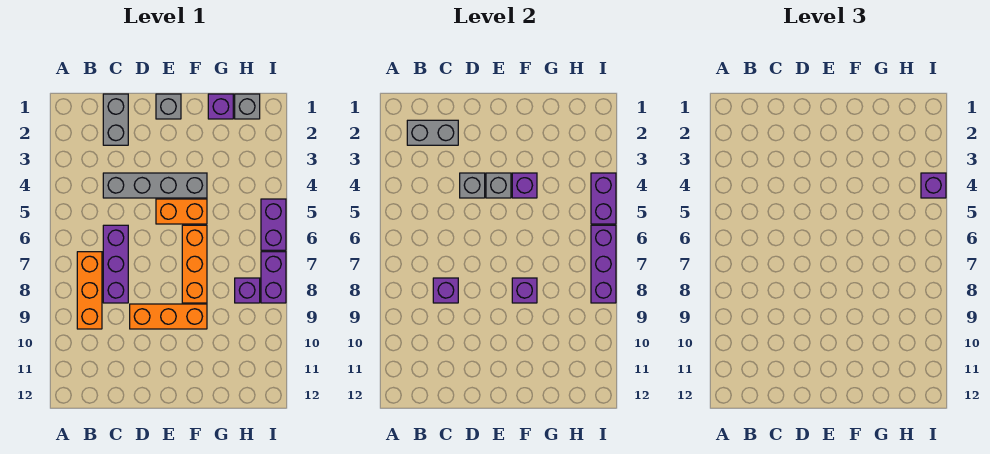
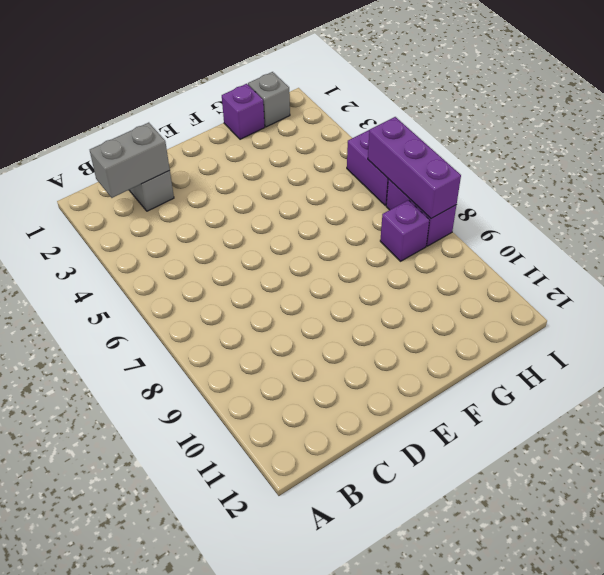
none -> orange brick B7:B9 level 1
none -> grey brick C4:F4 level 1
none -> purple brick C6:C8 level 1

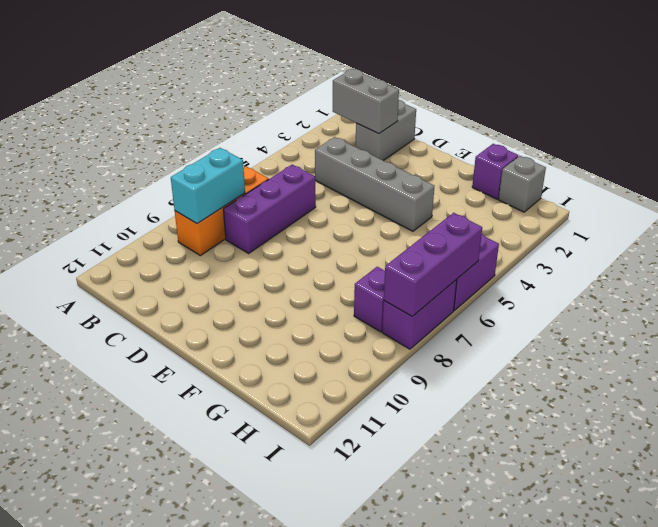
cyan brick B8:B9 level 2 -> none
none -> orange brick D9:F9 level 1
none -> grey brick E1 level 1
none -> orange brick E5:F5 level 1

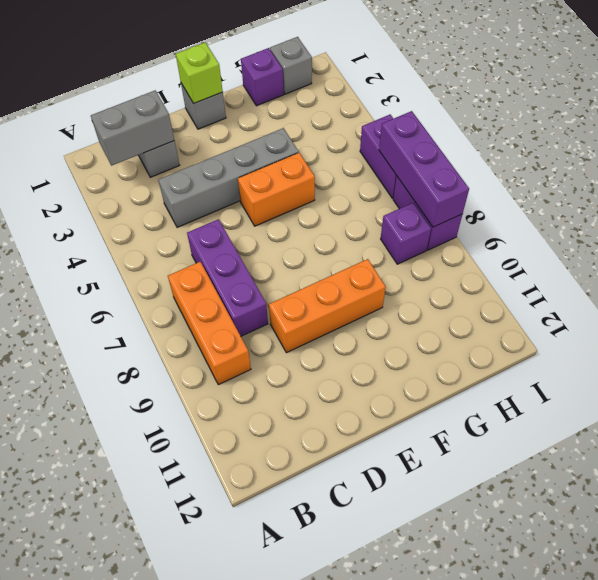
lime brick E1 level 2 -> none
none -> orange brick F6:F8 level 1
none -> purple brick C8 level 2
none -> grey brick D4 level 2

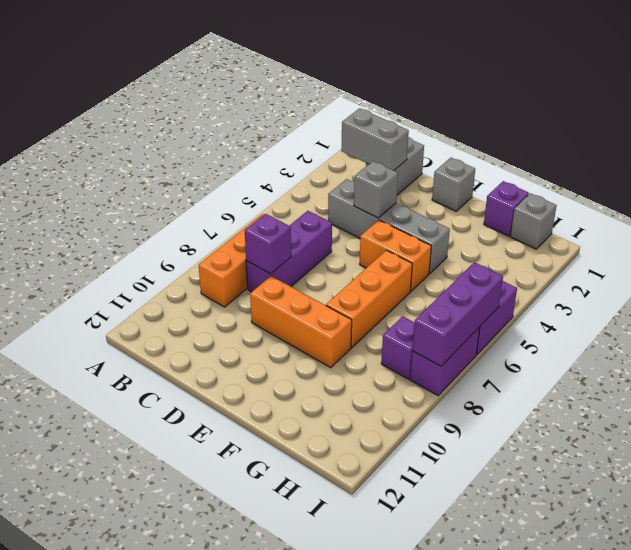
none -> grey brick E4 level 2
none -> purple brick F4 level 2
none -> purple brick F8 level 2

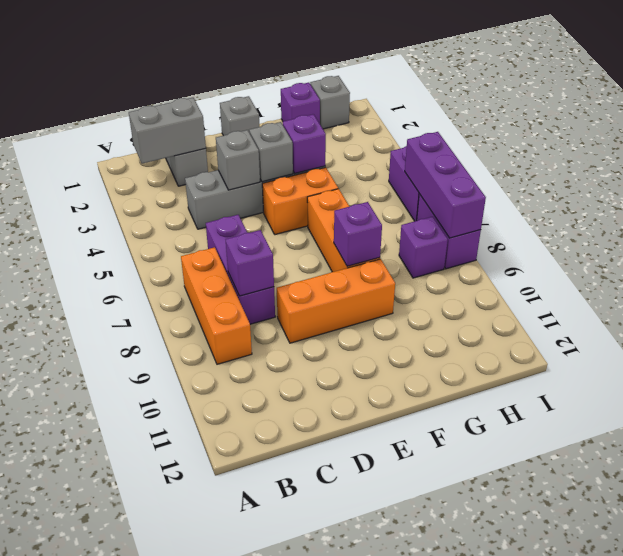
none -> purple brick I4:I5 level 2
none -> purple brick I4 level 3

